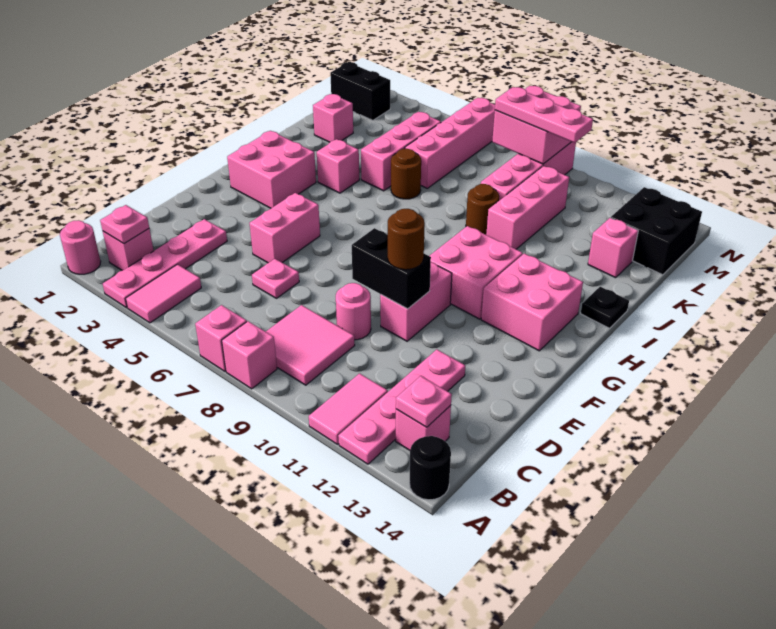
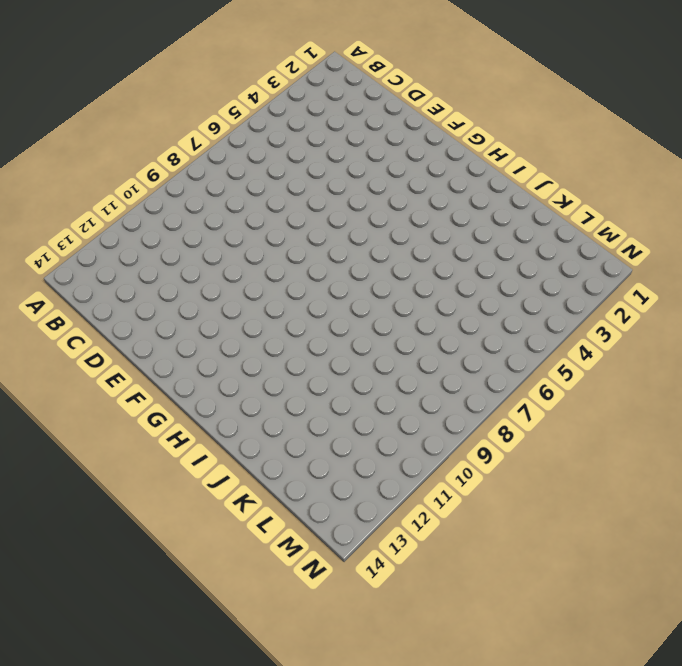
none -> pink round brick A1 level 1
none -> pink plate A3:D3 level 1
none -> pink tile A4:B4 level 1
none -> pink brick A7 level 1

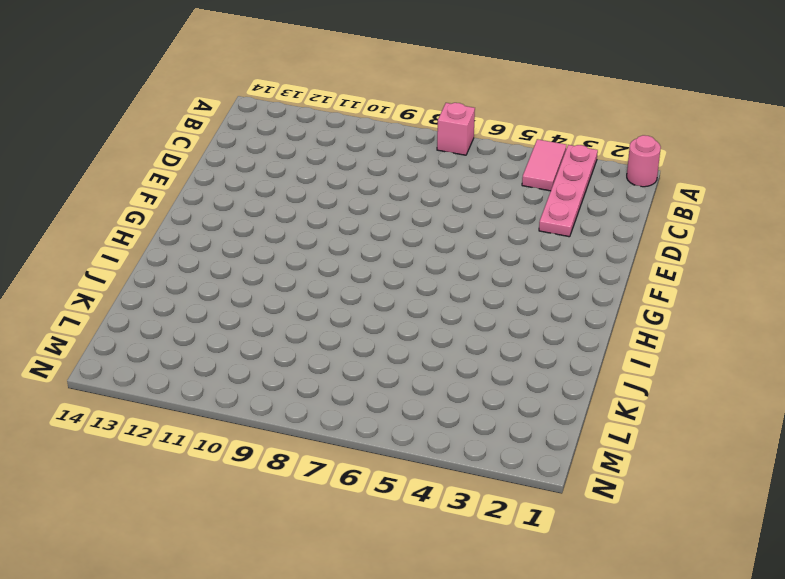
none -> pink brick A8 level 1
none -> pink tile A11:B11 level 1
none -> pink plate A12:D12 level 1
none -> black round brick A14 level 1

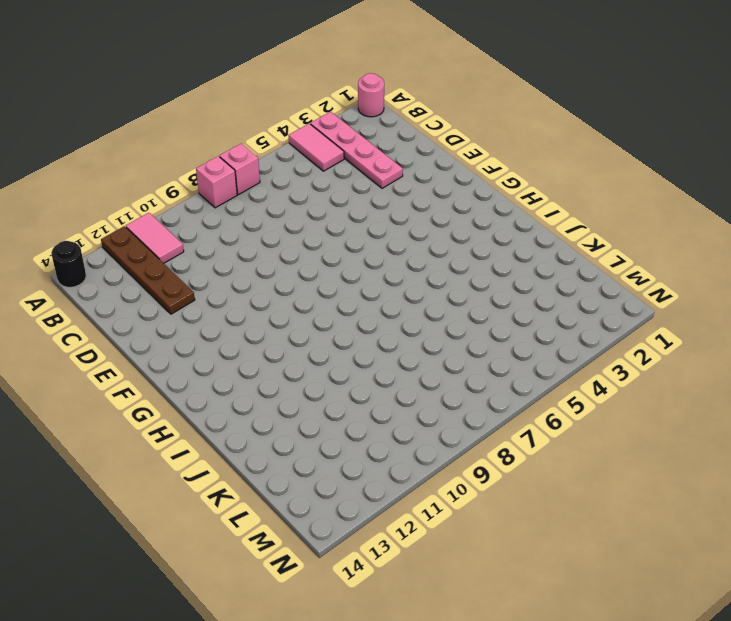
brown plate A12:D12 level 1 -> pink plate A12:D12 level 1
none -> pink brick B2 level 1
none -> pink tile B8:C9 level 1
none -> pink brick B13 level 1
none -> pink plate D6 level 1

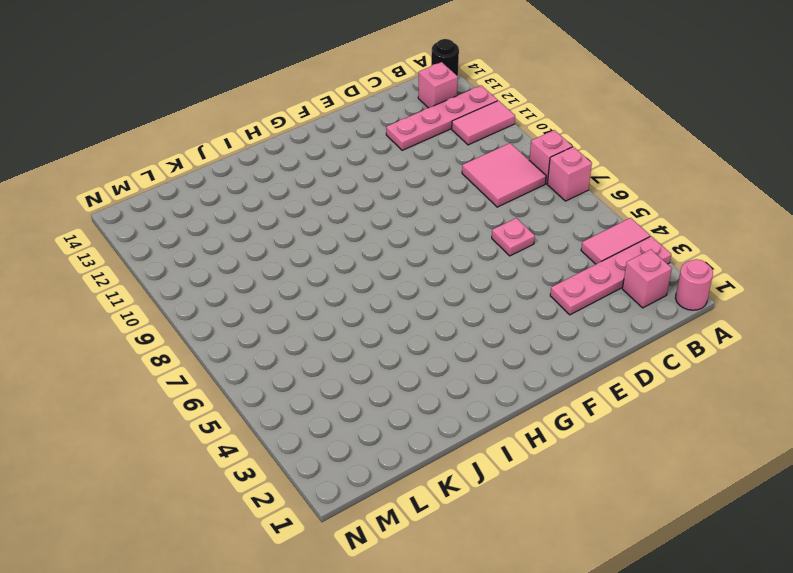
none -> pink round brick D9 level 1
none -> pink brick E5:F5 level 1
none -> pink brick E10:F10 level 1
none -> pink brick G2:H3 level 1

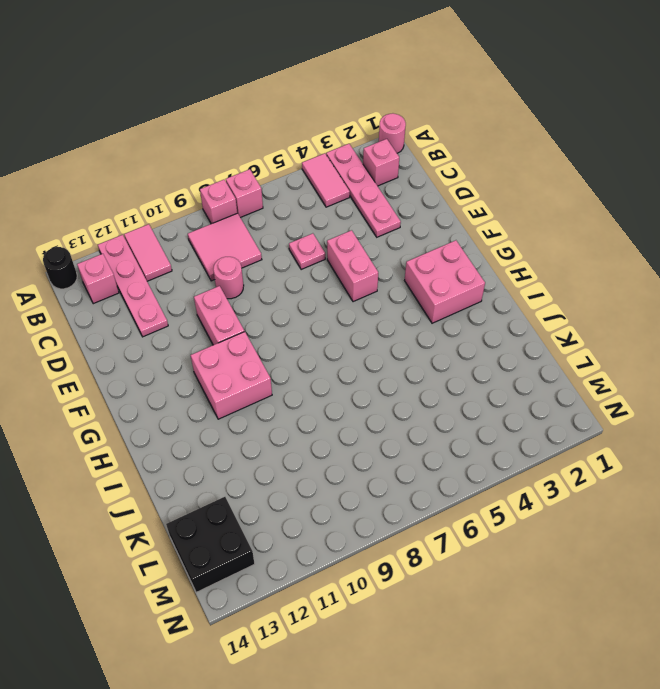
none -> pink brick G12:H13 level 1
none -> pink brick I4 level 1
none -> black plate I14 level 1
none -> pink brick J5:L5 level 1

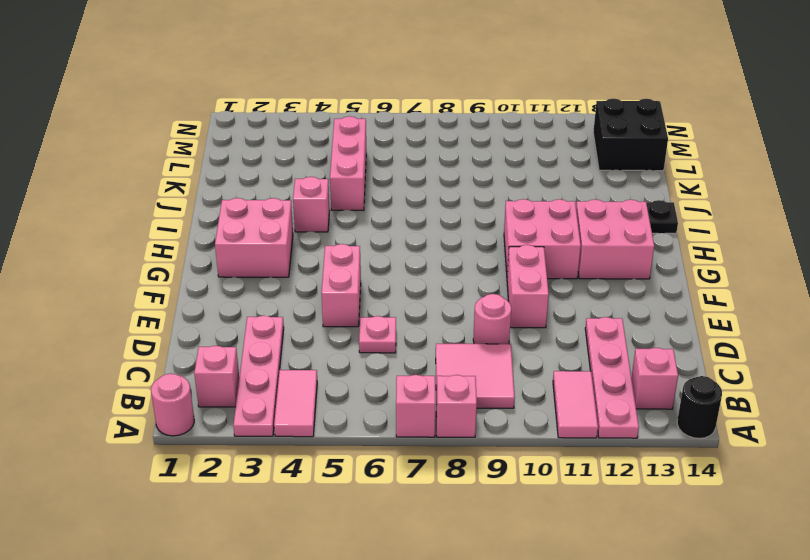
none -> brown round brick J6 level 1
none -> brown round brick J9 level 1
none -> pink brick J10:L10 level 1
none -> pink brick K2 level 1

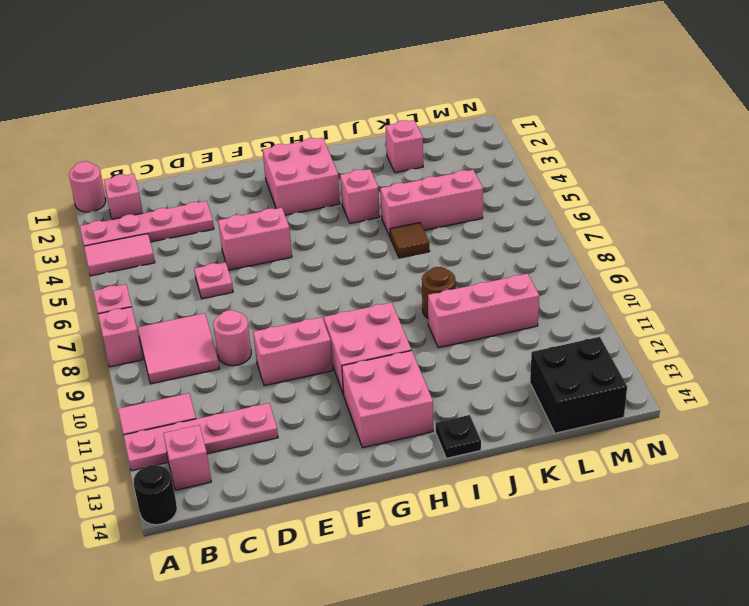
brown tile J6 level 1 -> brown round brick J6 level 1
none -> pink brick K6:N6 level 1
none -> pink brick K9:N9 level 1
none -> pink brick K13 level 1
none -> black brick M1:M2 level 1

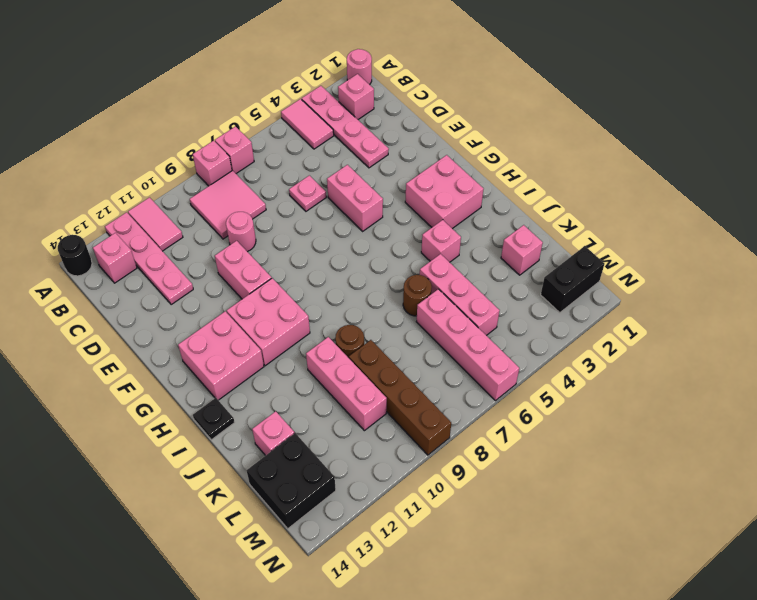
brown brick K9:N9 level 1 -> pink brick K9:N9 level 1
none -> pink plate B2 level 2
none -> pink plate B13 level 2
none -> black brick E9:E10 level 2
none -> pink brick M8:N9 level 2

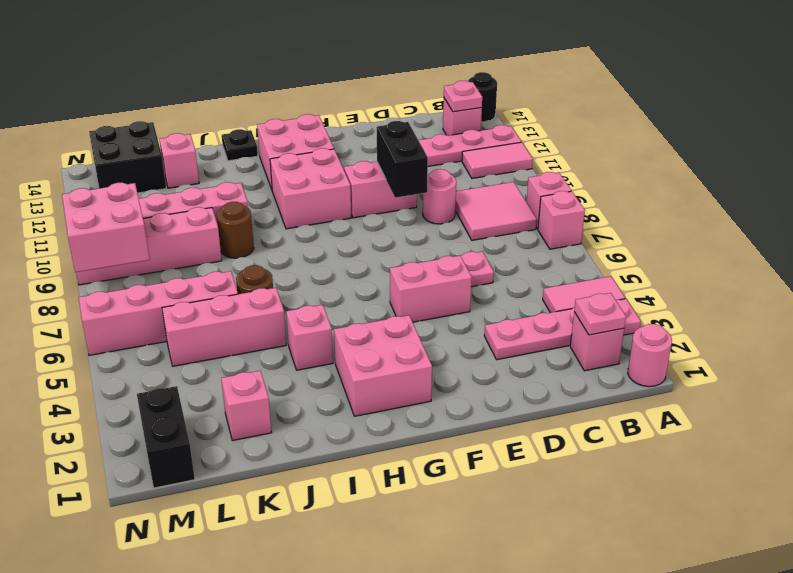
none -> brown round brick E10 level 3
none -> pink plate M8:M10 level 3

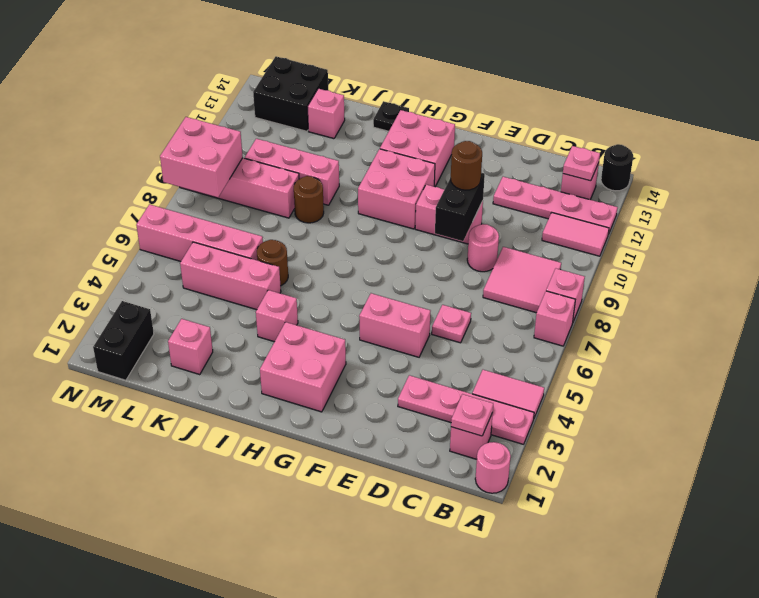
none -> pink plate M8:M10 level 3

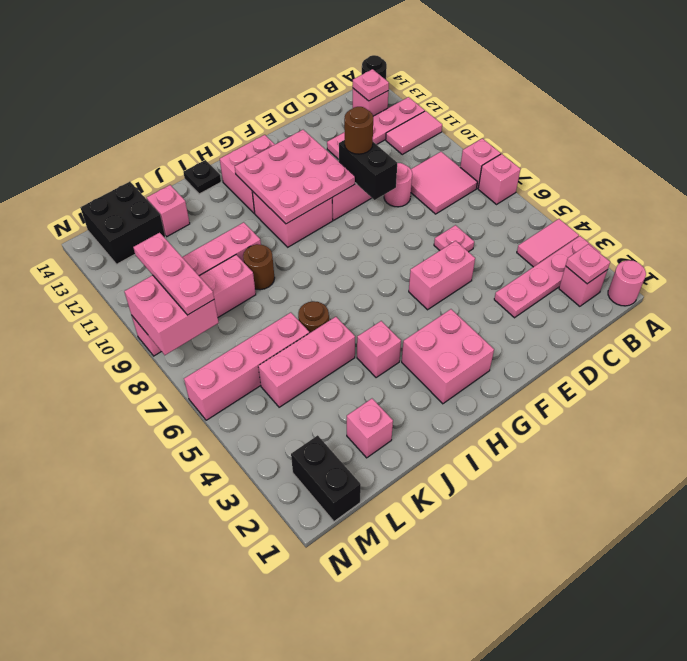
pink plate F10:H12 level 2 -> none

